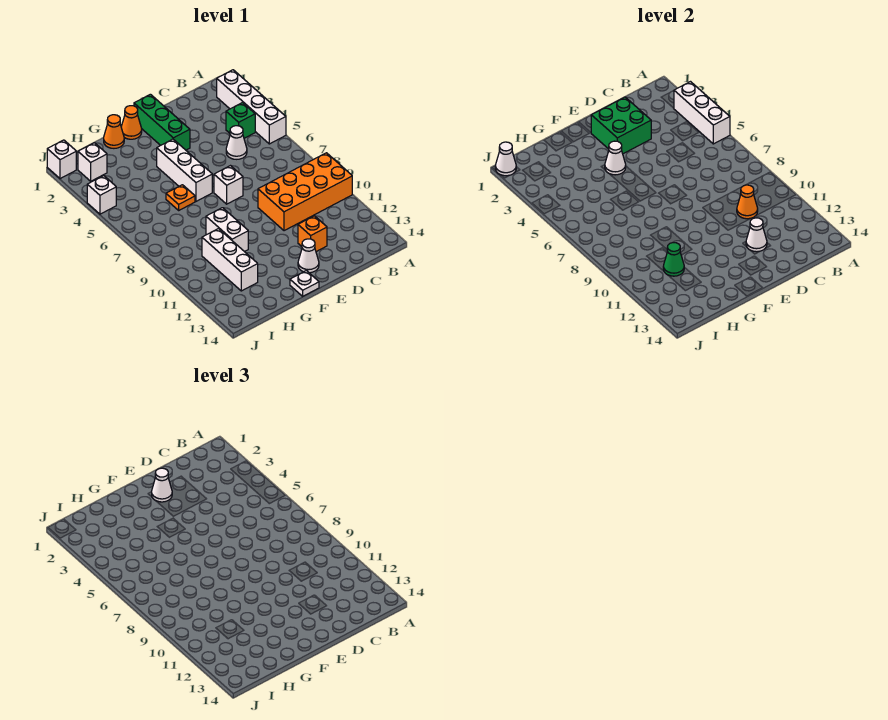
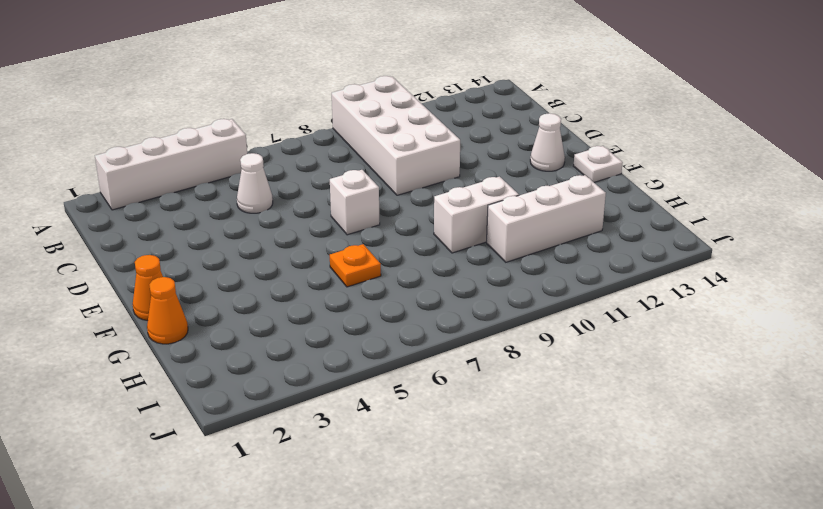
white brick A9:D10 level 1 -> orange brick A9:D10 level 1
none -> green brick B4 level 1
none -> orange brick D12 level 1
none -> green brick E1:E3 level 1

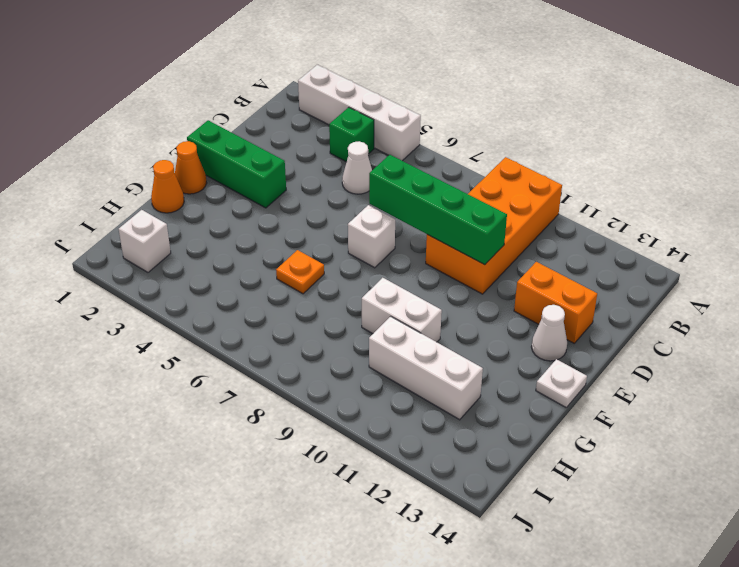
green brick D7:D10 level 2 -> none
orange brick D12:D13 level 1 -> orange brick D12 level 1
none -> white brick F4:F6 level 1
none -> white brick J1 level 1
none -> white brick J4 level 1

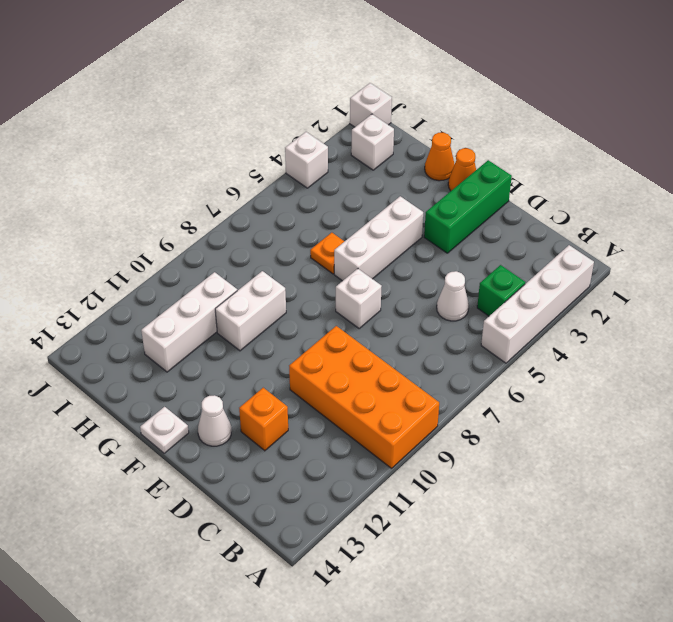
none -> white brick A3:A5 level 2
none -> orange cone C10 level 2
none -> green brick D2:E3 level 2

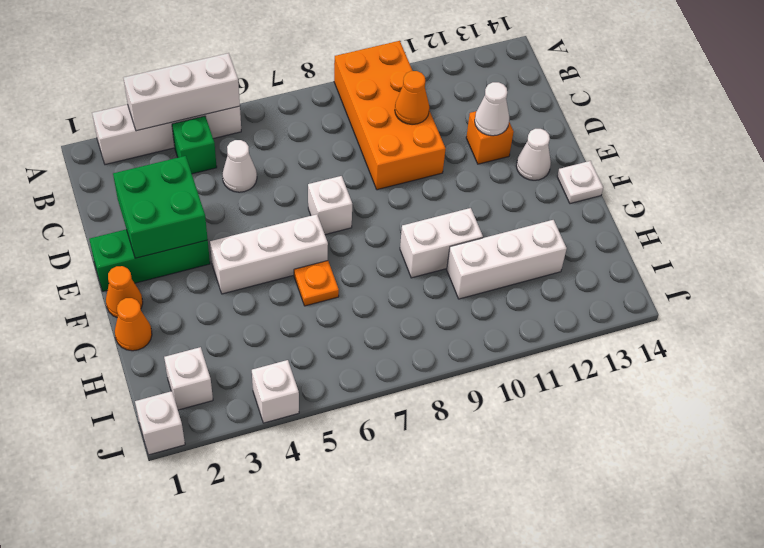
none -> white cone F4 level 2
none -> green cone H11 level 2
none -> white cone J1 level 2

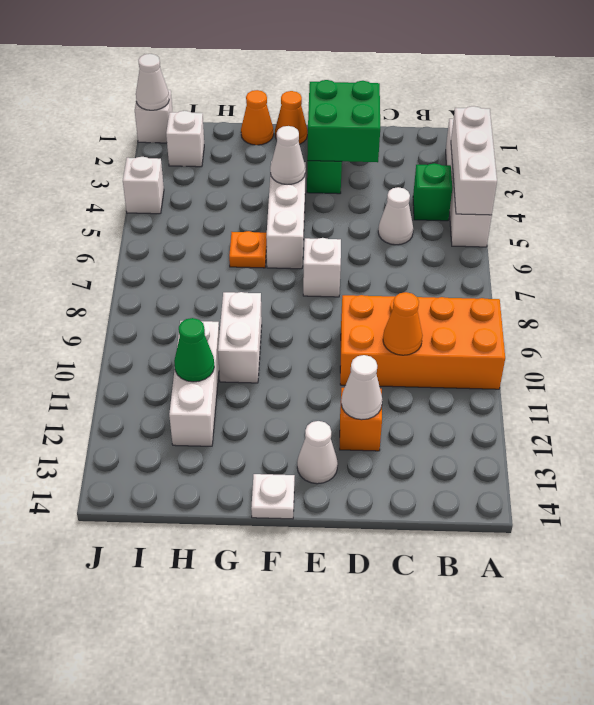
none -> white cone E2 level 3

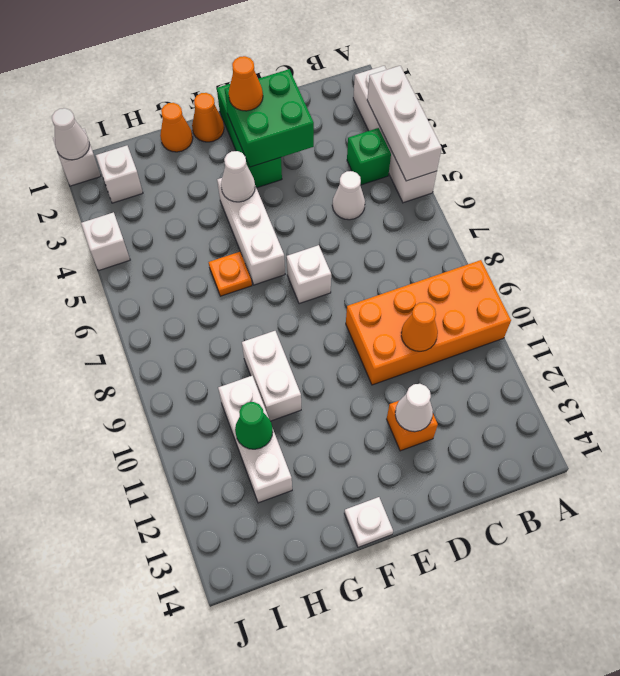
orange cone E2 level 3 -> white cone E2 level 3
none -> white cone E13 level 1

